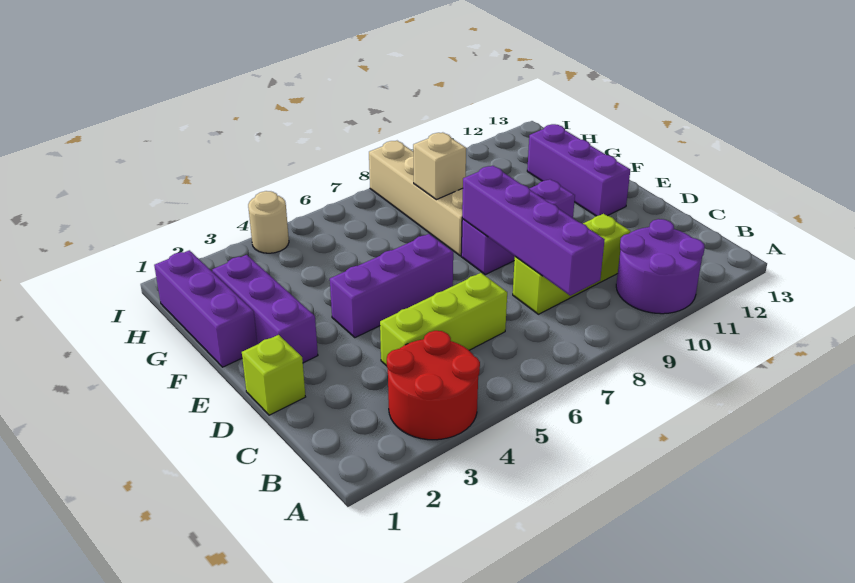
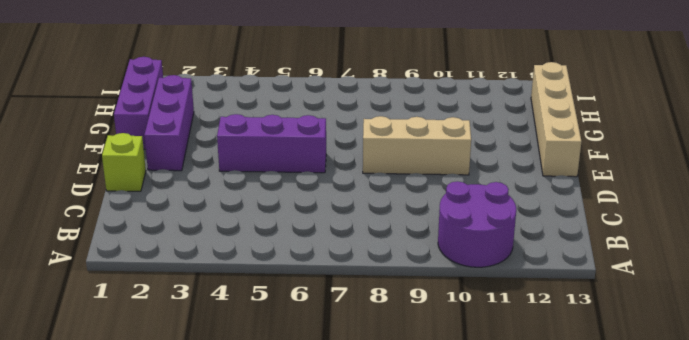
tan brick E8:E10 level 1 -> purple brick E8:E10 level 1
tan brick E13:H13 level 1 -> tan brick F8:I8 level 1
none -> red round brick A3:B4 level 1
none -> lime brick C4:C6 level 1
none -> lime brick C8:C10 level 1

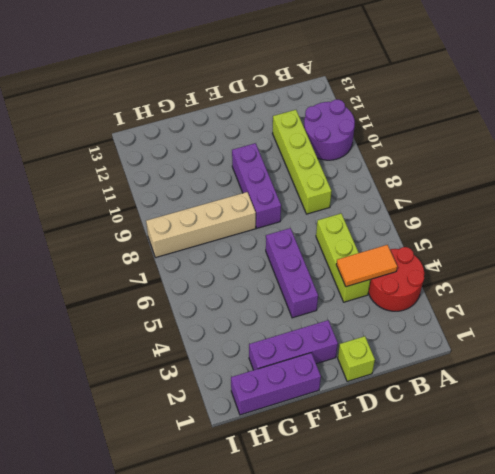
orange tile B4:C4 level 2 -> none
lime brick C8:C11 level 1 -> lime brick C8:C10 level 1
none -> purple brick E12:G12 level 1
none -> tan round brick I4 level 1
none -> purple brick B8:E8 level 2

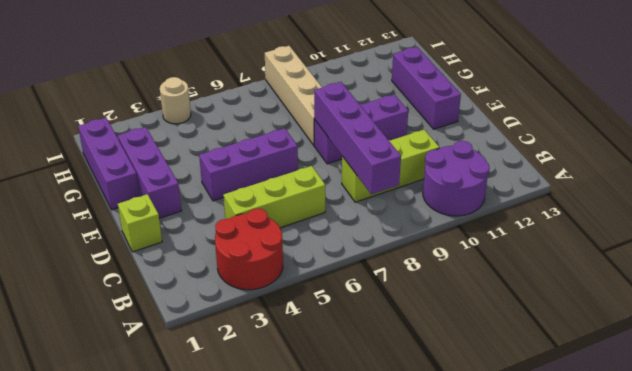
none -> tan brick G8 level 2

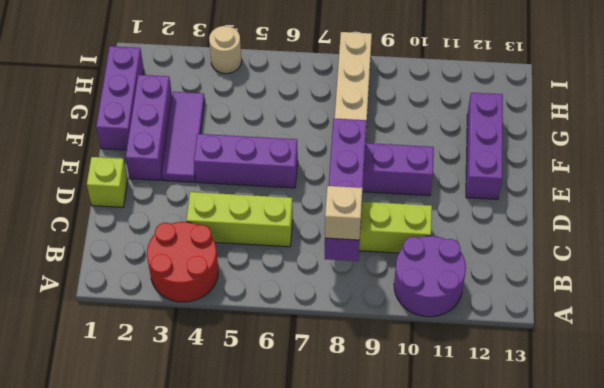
tan brick B8 level 3 -> tan brick G8 level 2
purple tile E3:G3 level 1 -> none

